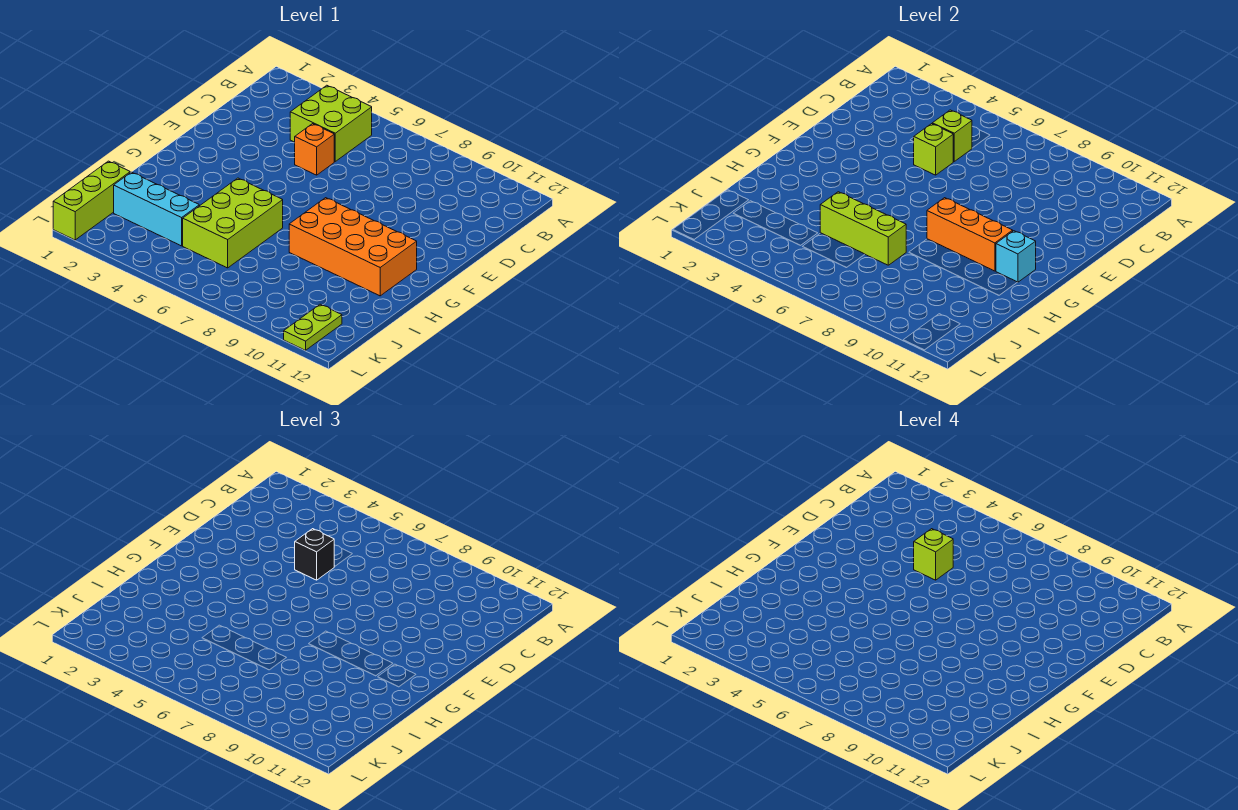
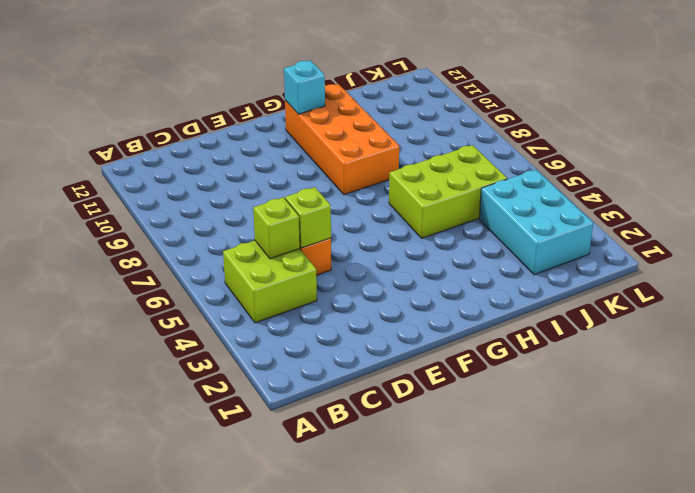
cyan brick J2:K4 level 1 -> cyan brick J2:J4 level 1
none -> lime brick J1:L1 level 1
none -> lime plate K11:L11 level 1
none -> orange brick G8:G10 level 2

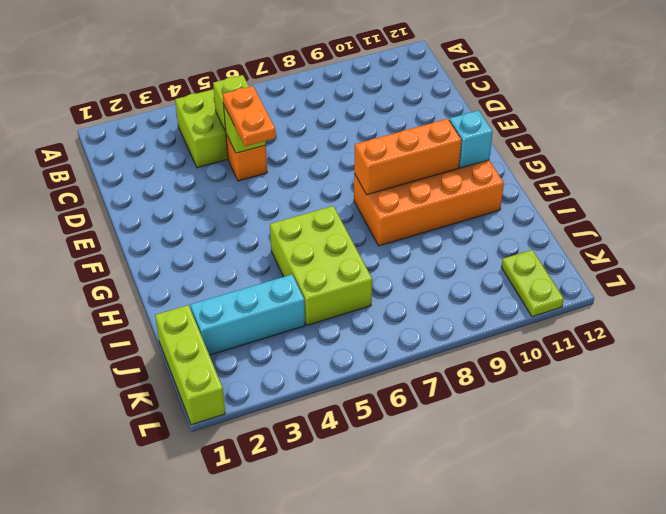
orange plate D5:E5 level 3 -> black brick D5 level 3
none -> lime brick I5:I7 level 2
none -> lime brick D5 level 4

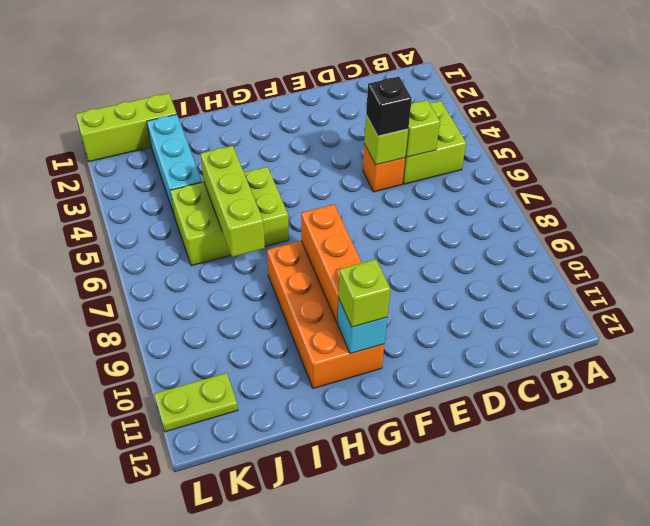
lime brick G11 level 3 -> lime brick D5 level 4

